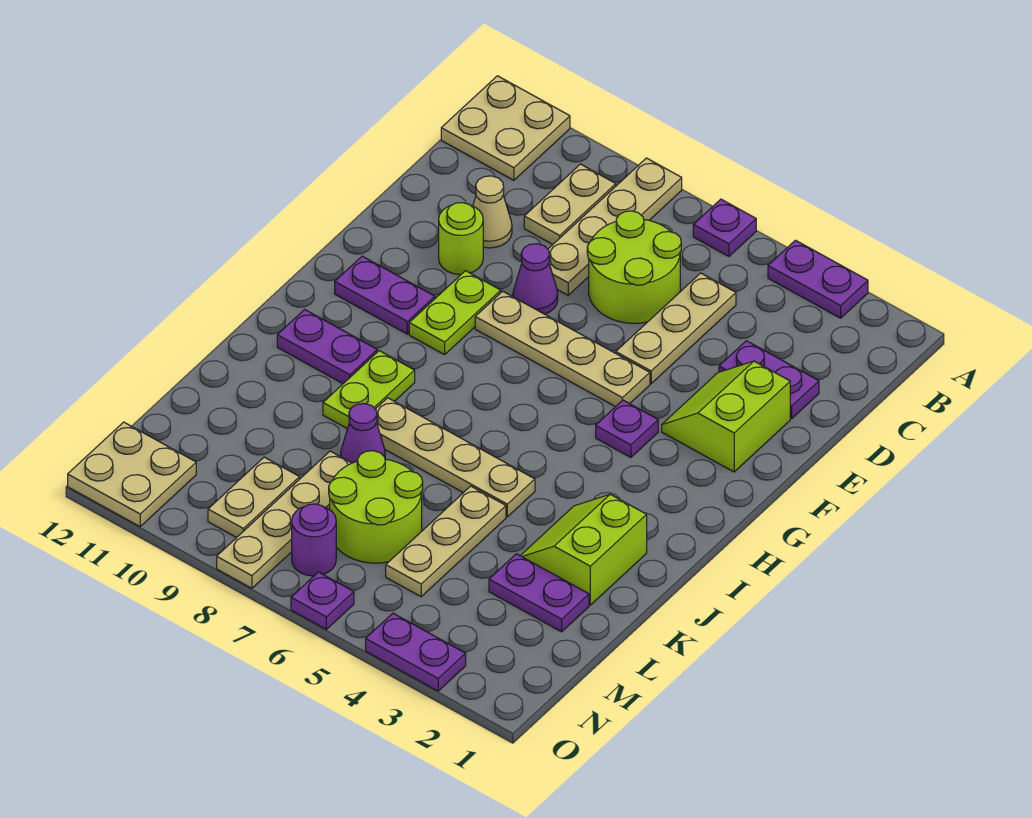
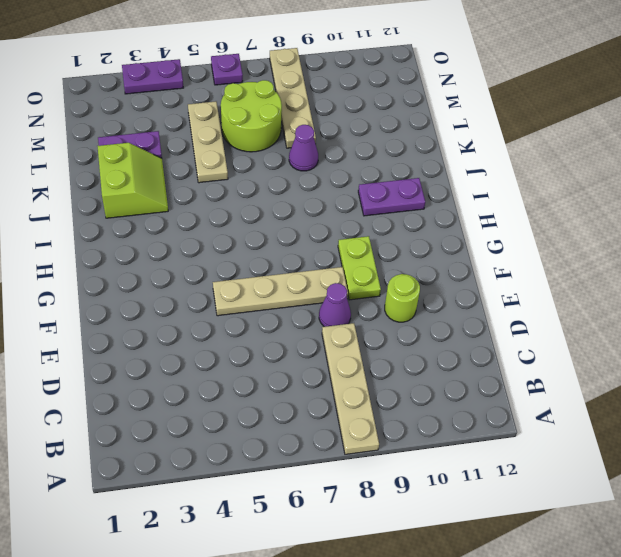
none -> purple plate A3:A4 level 1
none -> purple plate A6 level 1
none -> tan plate A11:B12 level 1
none -> tan plate B9:C9 level 1

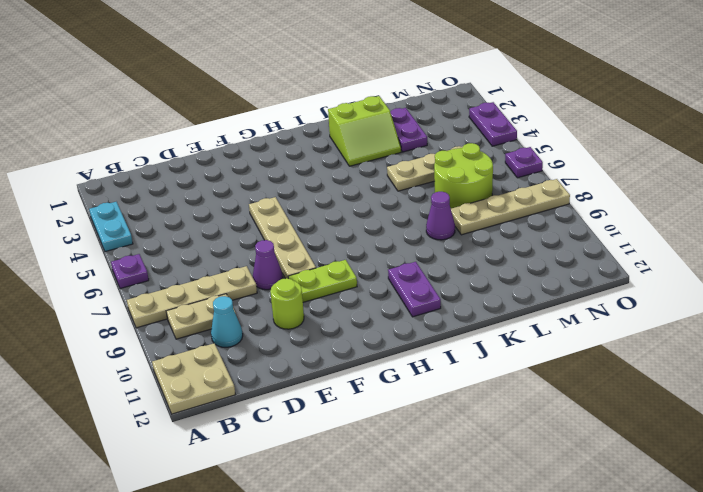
cyan plate A3:A4 level 1 -> purple plate A3:A4 level 1
cyan cone C10 level 1 -> none
none -> tan plate C5:E5 level 1
none -> lime round brick C6:D7 level 1
none -> purple plate D2:D3 level 1
none -> tan cone D10 level 1

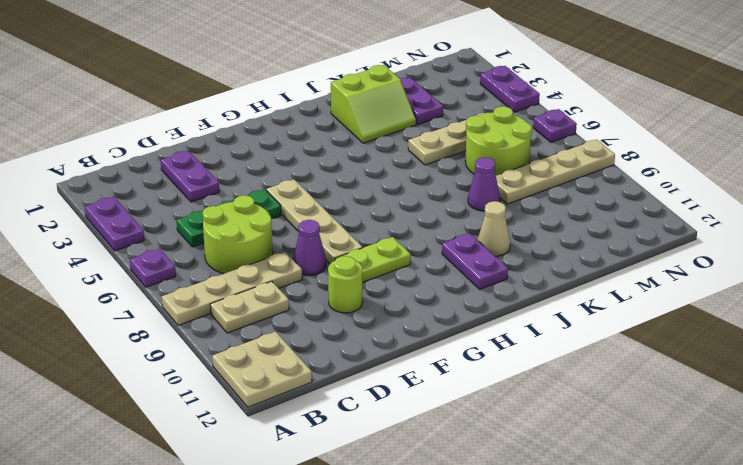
green plate C5:E5 level 1 -> tan plate C5:E5 level 1
tan cone J10 level 1 -> tan cone D10 level 1
none -> lime slope E2:F3 level 1 top 2
none -> purple plate G4 level 1
none -> purple plate G10:G11 level 1
none -> lime plate I9:J9 level 1

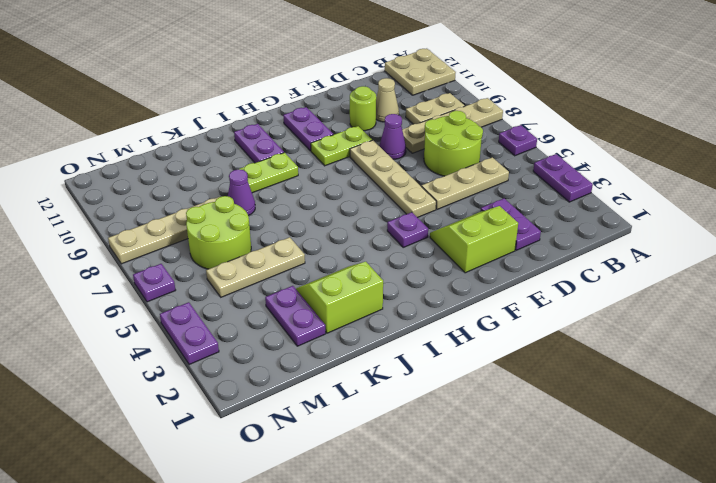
none -> tan plate J5:J8 level 1
none -> tan plate M9:N9 level 1
none -> purple round brick N7 level 1
none -> tan plate N11:O12 level 1

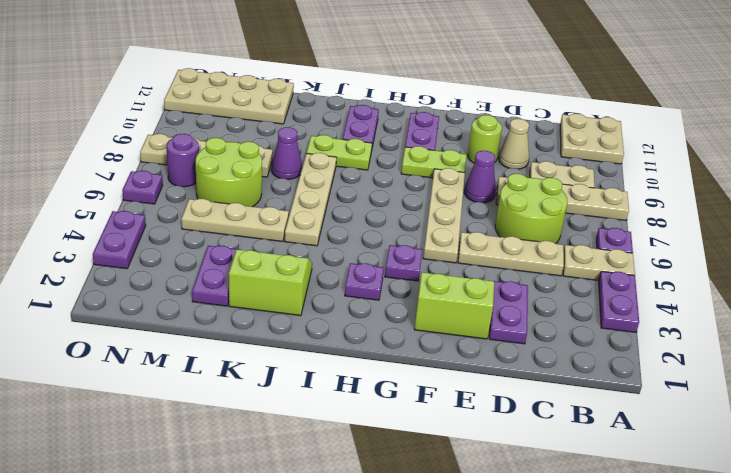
tan plate A5:B5 level 1 -> tan plate M9:N9 level 1
purple plate H3 level 1 -> none
tan plate L11:O12 level 1 -> tan plate N11:O12 level 1

